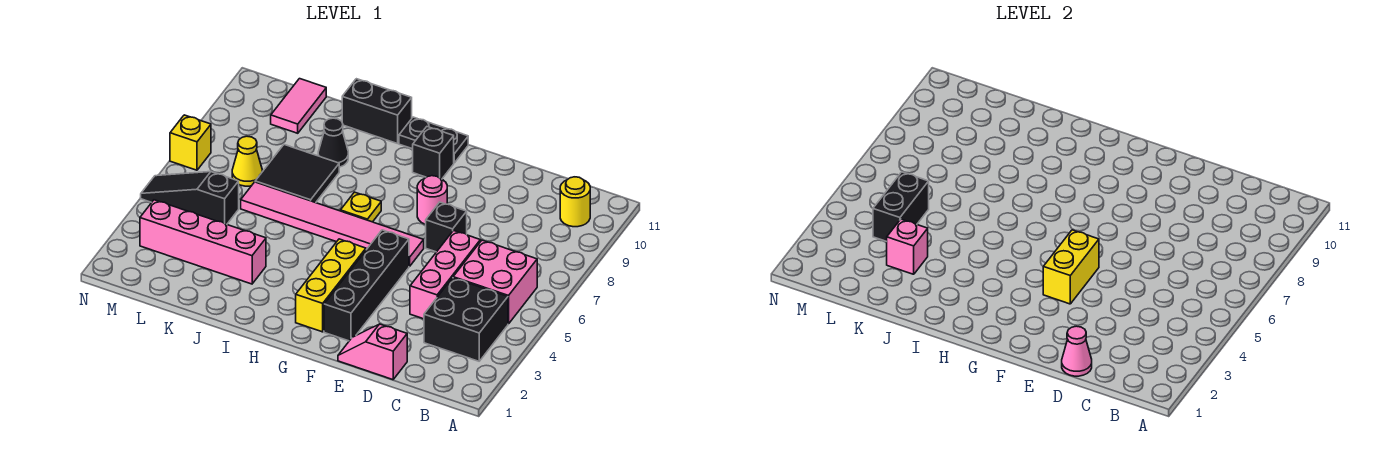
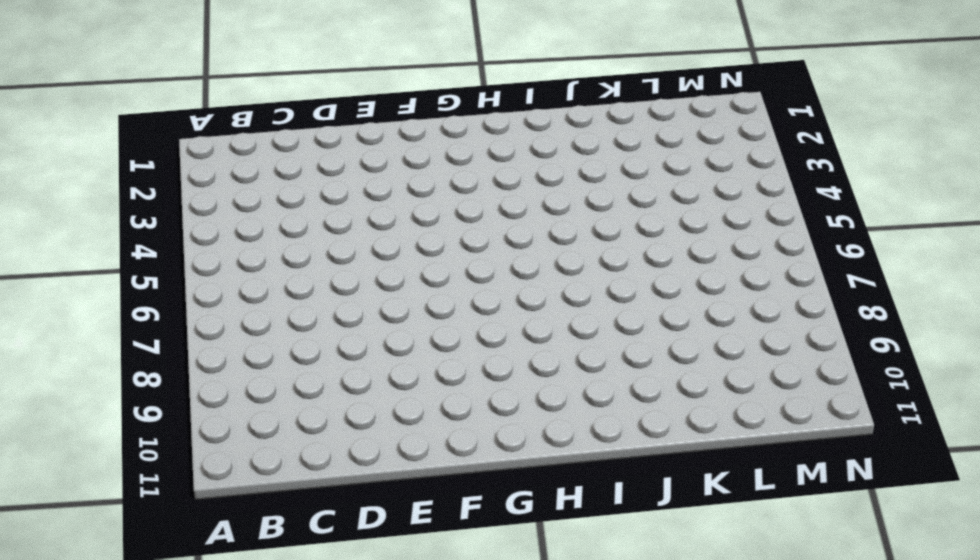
none -> black brick B3:C4 level 1
none -> pink brick B5:C6 level 1
none -> yellow round brick B10 level 1

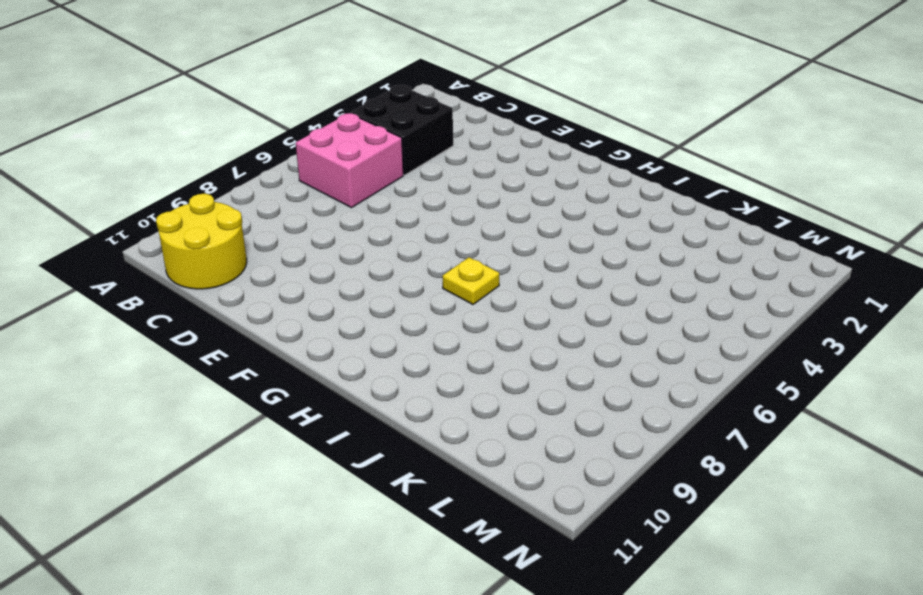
yellow round brick B10:C11 level 1 -> yellow round brick B10 level 1
none -> pink slope D1:E1 level 1 top D
none -> pink brick D4:D6 level 1
none -> black brick E7 level 1

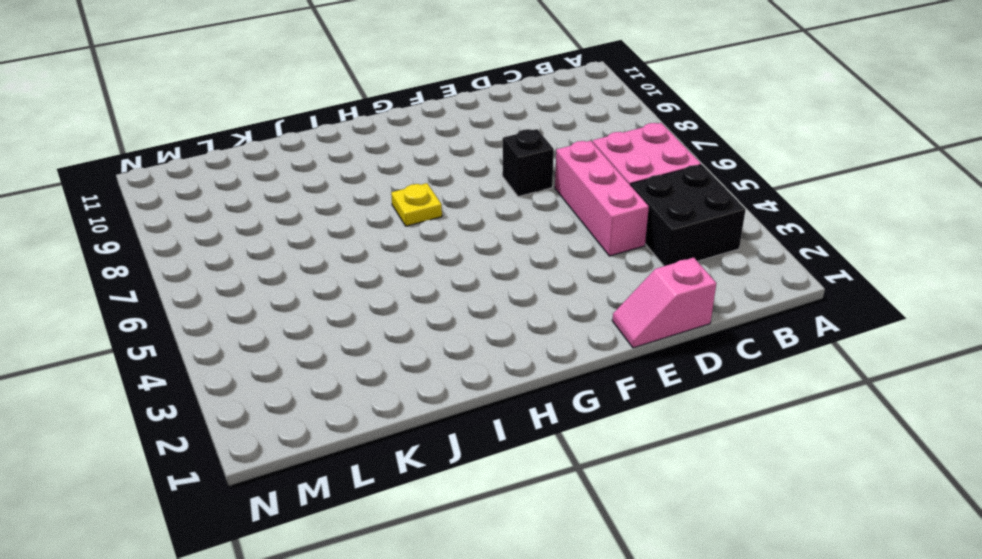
none -> yellow round brick B10 level 1
none -> black brick F2:F5 level 1
none -> pink tile F6:K6 level 1

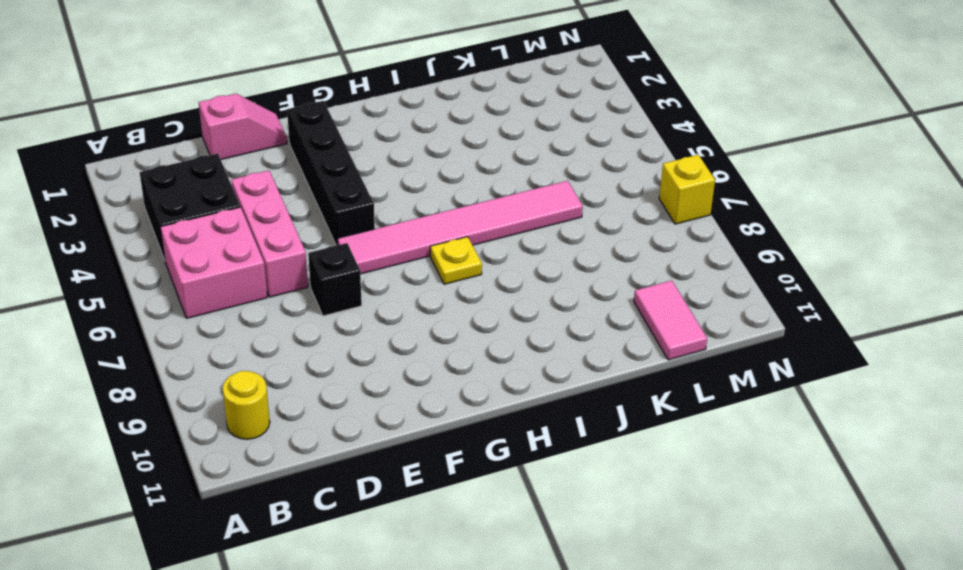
none -> pink round brick F8 level 1
none -> yellow brick G2:G4 level 1
none -> black brick G10 level 1

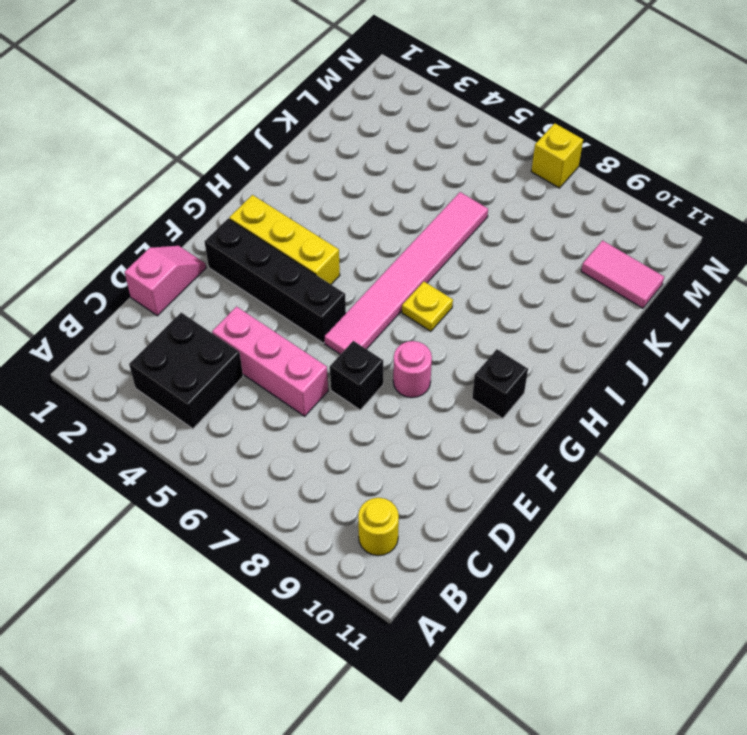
none -> pink brick B5:C6 level 1
none -> black plate G11:H11 level 1
none -> black brick I11:J11 level 1

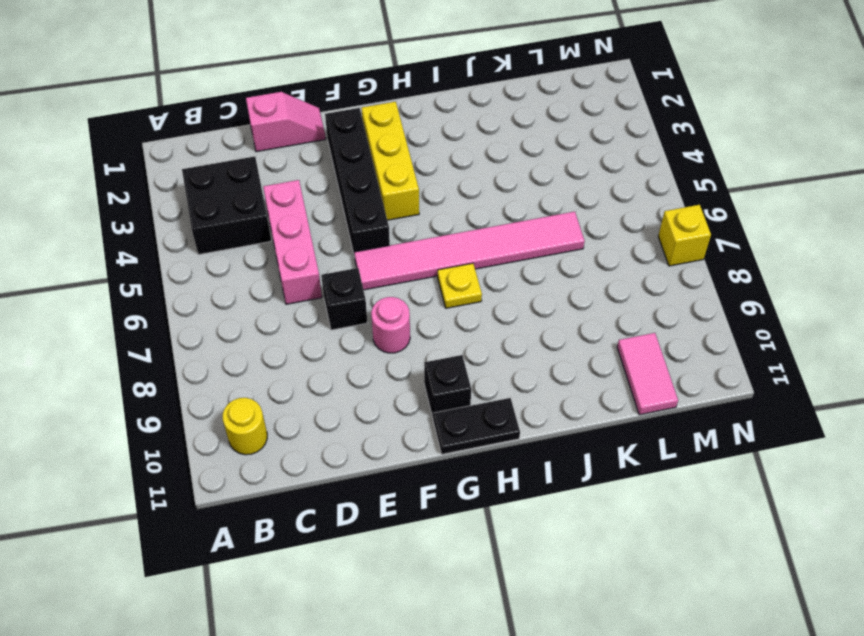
none -> pink brick B5:C6 level 1
none -> black brick I11:J11 level 1
none -> pink brick J3:M3 level 1

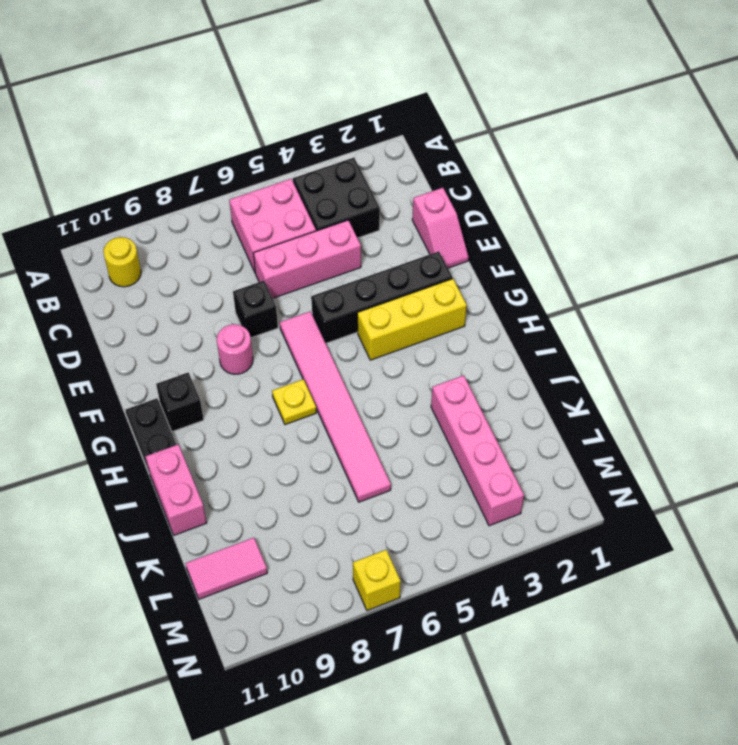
pink brick I11:J11 level 1 -> black brick I11:J11 level 1
none -> black tile J7:K8 level 1
none -> black cone J9 level 1
none -> black slope L5:N5 level 1 top L

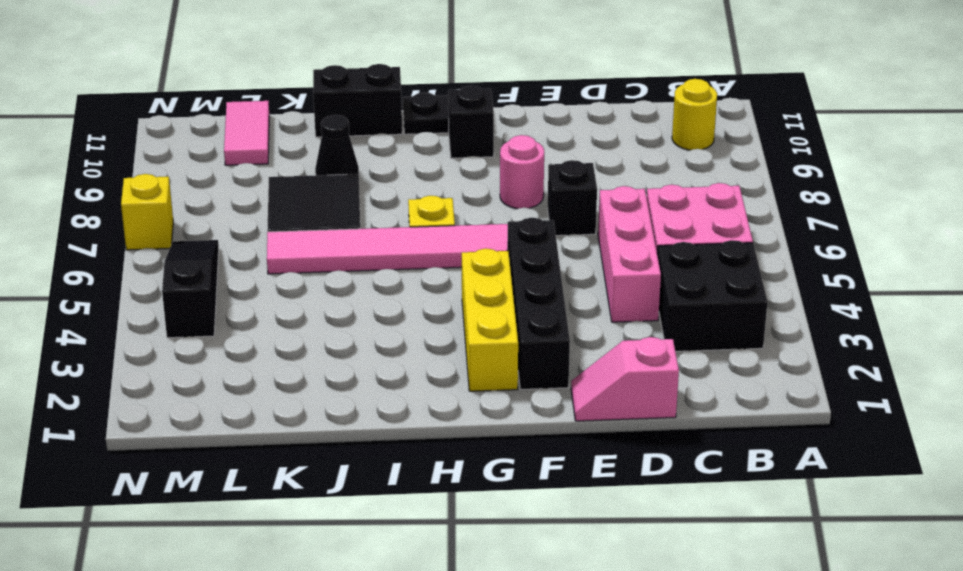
black slope M4:M6 level 1 top 4 -> black slope L5:N5 level 1 top L
none -> pink brick J3:M3 level 1
none -> yellow cone L7 level 1
none -> pink cone D1 level 2

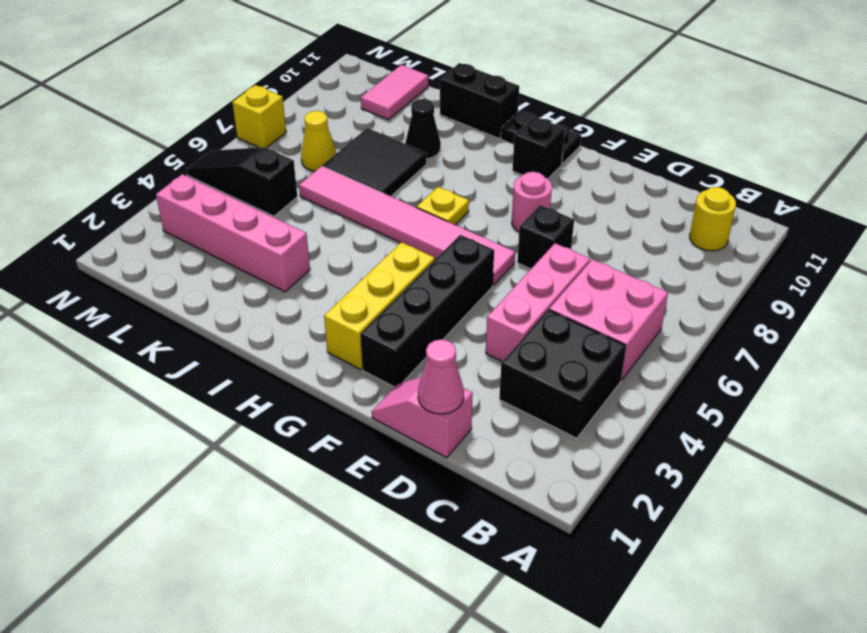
none -> yellow brick F4:F5 level 2
none -> pink brick K3 level 2
none -> black brick L4:L5 level 2

